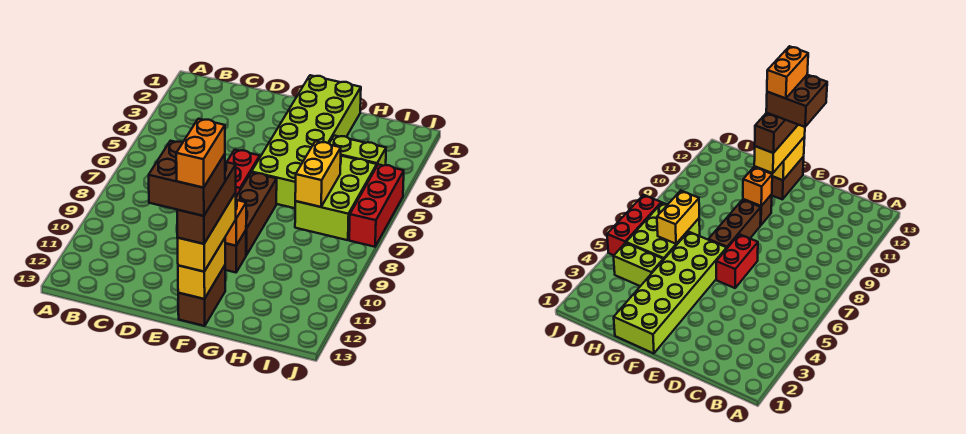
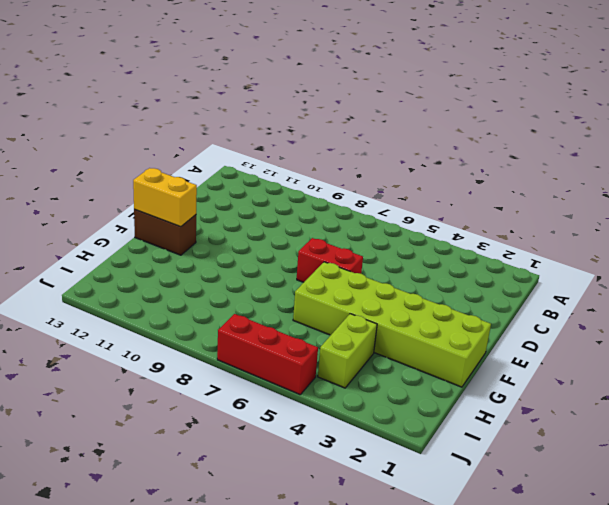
none -> brown brick F7:F9 level 1
none -> brown brick F10 level 1
none -> lime brick H5:I7 level 1

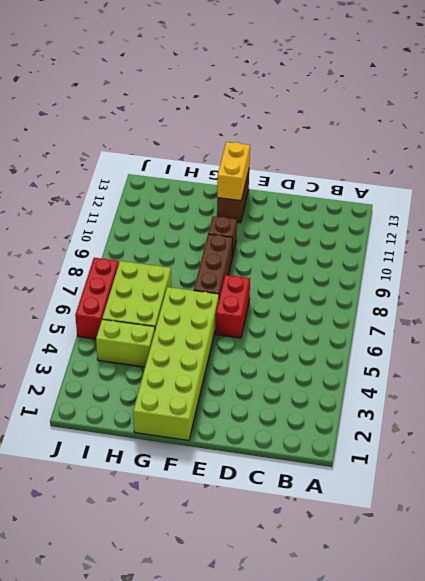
none -> orange brick F10 level 2
none -> yellow brick H6:H7 level 2
none -> yellow brick F11:F13 level 3

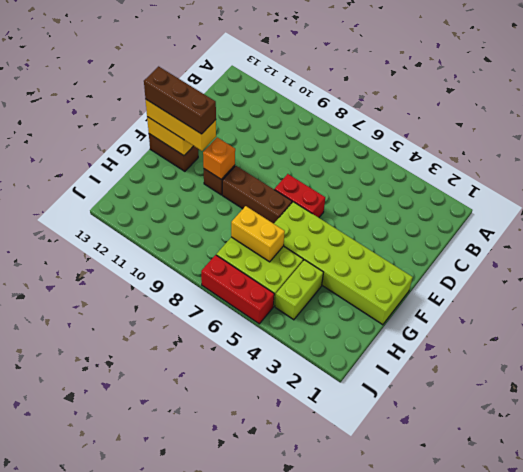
none -> brown brick E12:F13 level 5
none -> orange brick F12:F13 level 6

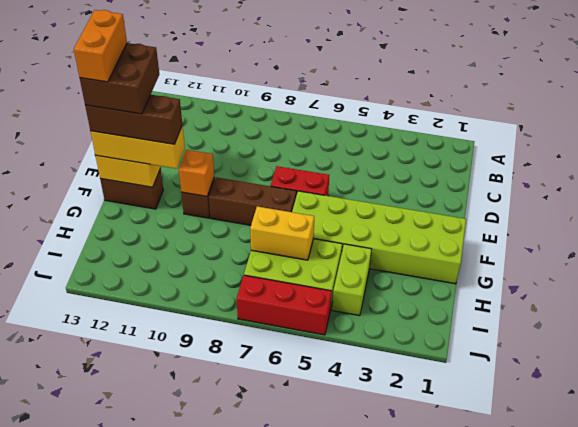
orange brick E13:F13 level 6 -> orange brick F12:F13 level 6

